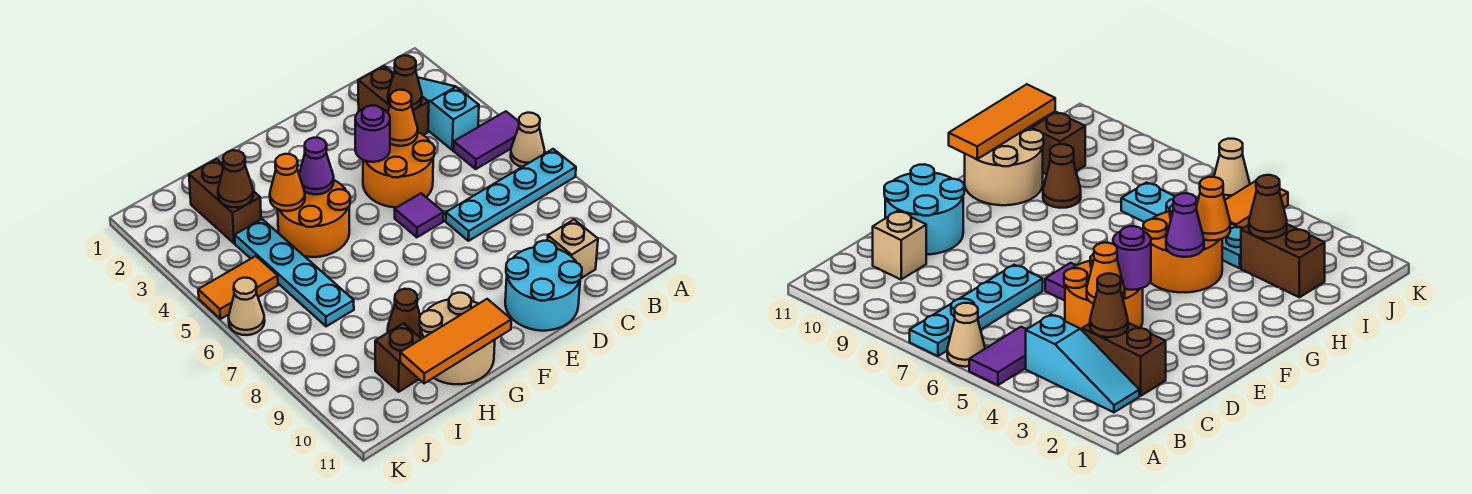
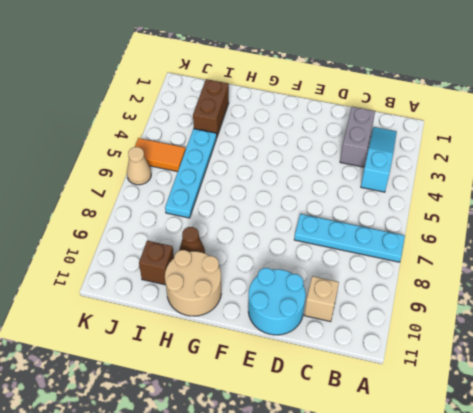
grey brick C2:C3 level 1 -> brown brick C2:C3 level 1
none -> purple tile A5:B5 level 1
none -> tan cone A6 level 1
none -> orange round brick D4:E5 level 1

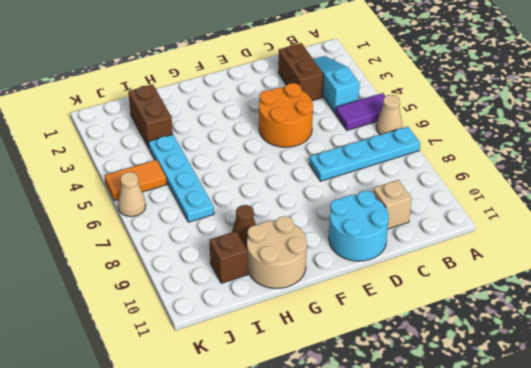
none -> purple tile E6 level 1
none -> orange round brick G4:H5 level 1
none -> brown cone C3 level 2

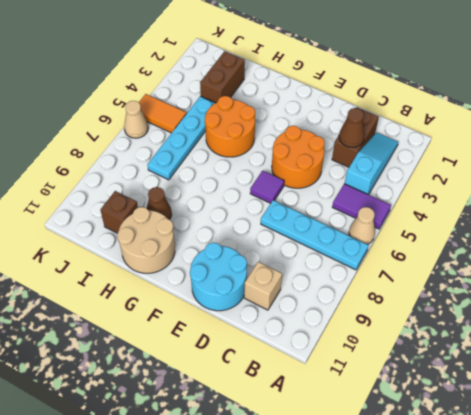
none -> orange cone D4 level 2
none -> purple round brick E4 level 2
none -> purple cone G4 level 2

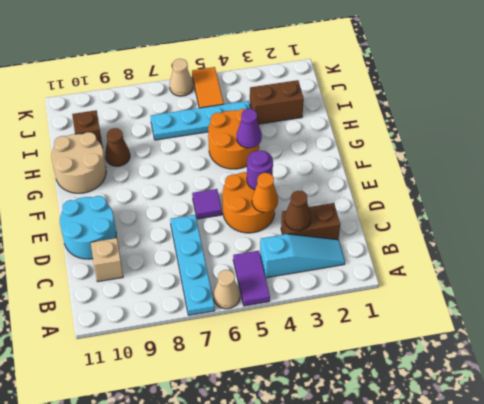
none -> orange tile G11:I11 level 2
none -> orange cone H4 level 2
none -> brown cone I3 level 2

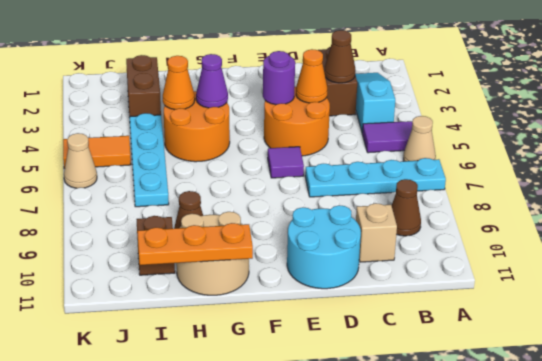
brown cone B9 level 1 -> brown cone I3 level 2
orange plate G11:I11 level 2 -> orange tile G11:I11 level 2

